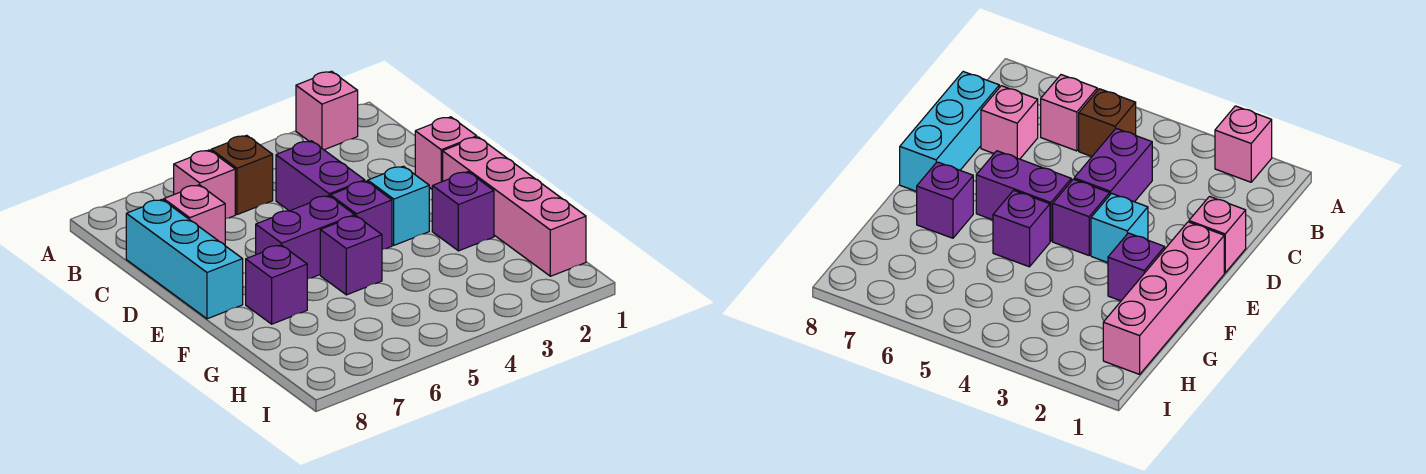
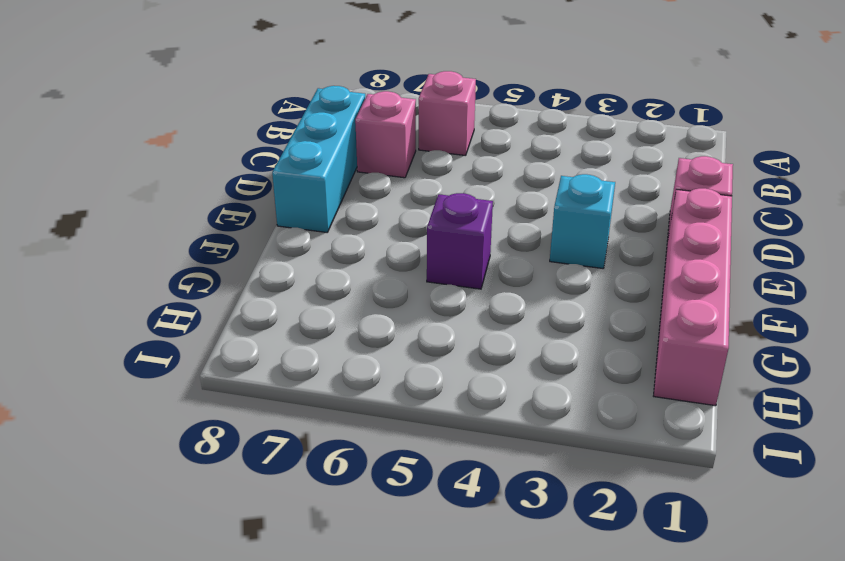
none -> pink brick A2 level 1
none -> brown brick B5 level 1
none -> purple brick C4:D4 level 1

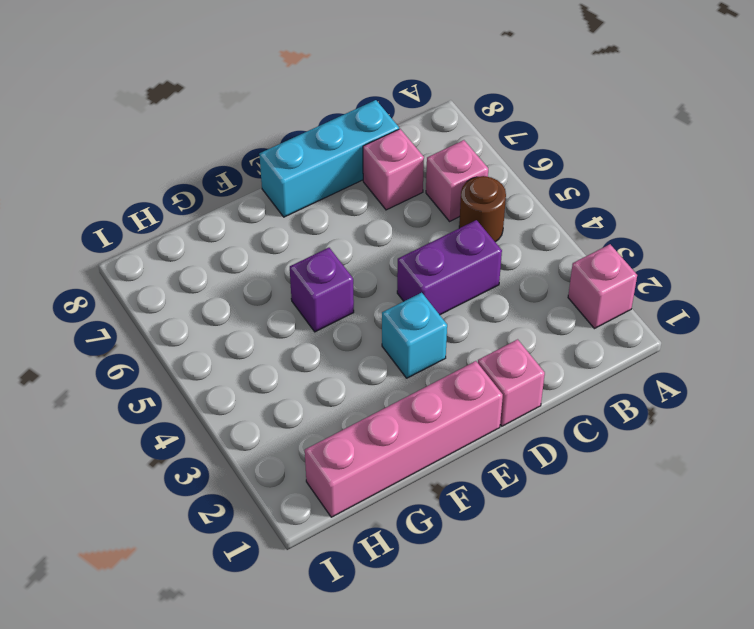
brown round brick B5 level 1 -> brown brick B5 level 1
none -> purple brick E4 level 1
none -> purple brick E5:E6 level 1
none -> purple brick F2 level 1

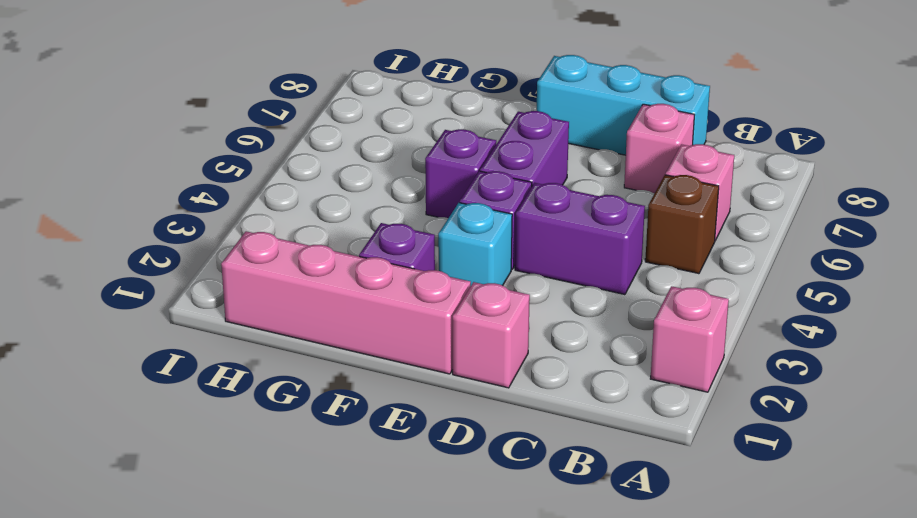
none -> purple brick F7 level 1

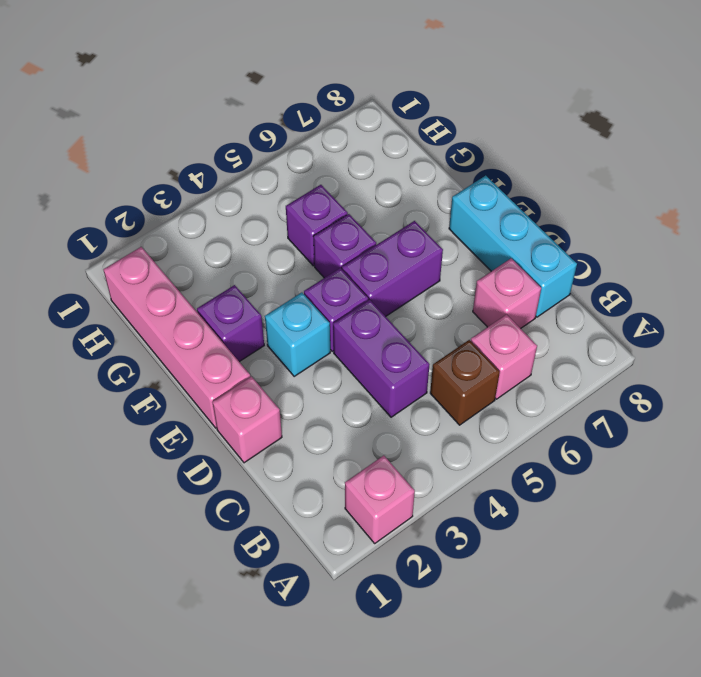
purple brick G5 level 1 -> purple brick F7 level 1

